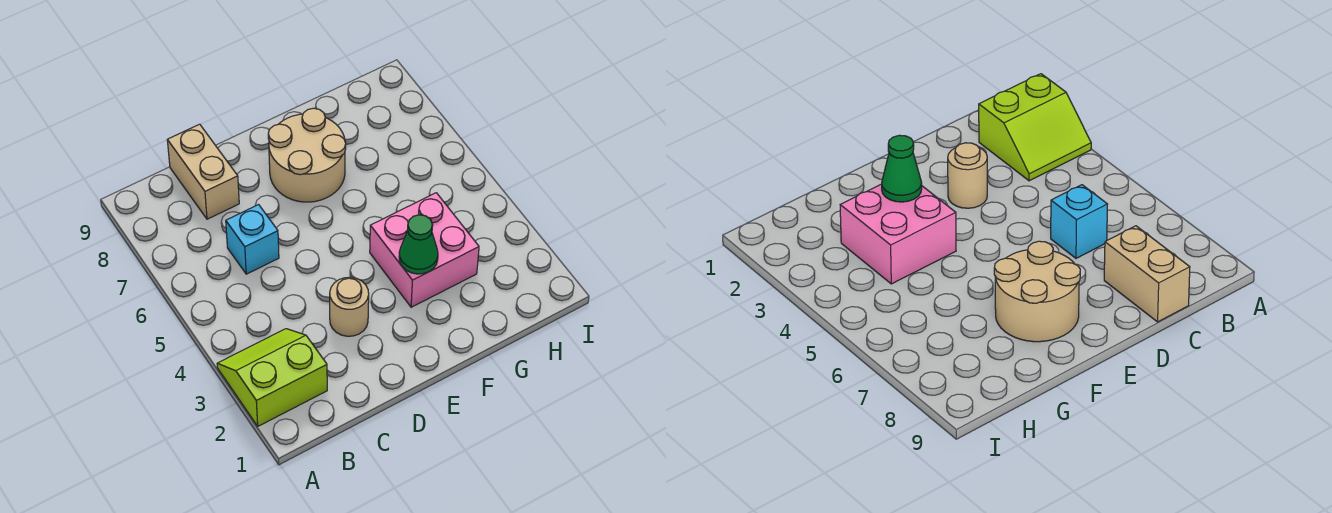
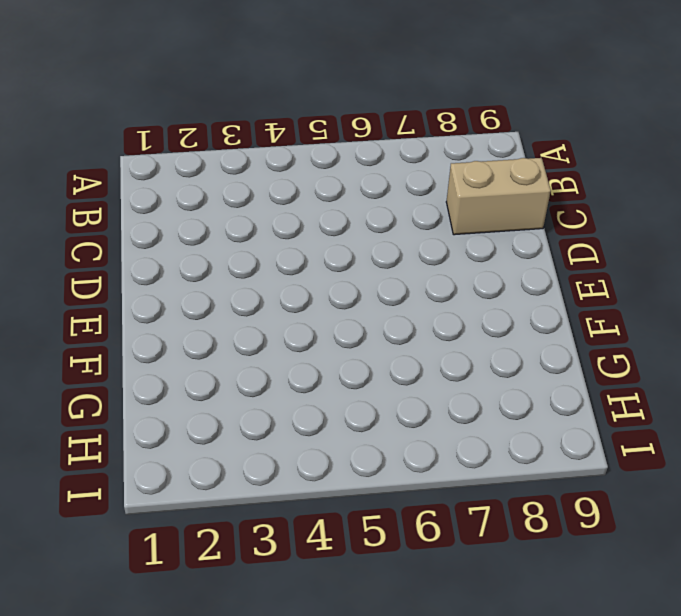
none -> lime slope A2:B3 level 1 top 2
none -> cyan brick C6 level 1

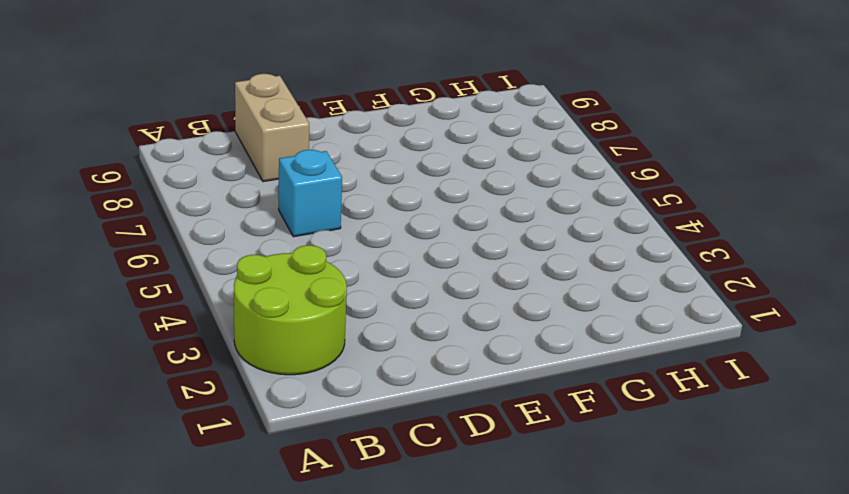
lime round brick A2:B3 level 1 -> lime slope A2:B3 level 1 top 2
none -> tan round brick D3 level 1
none -> tan round brick E7:F8 level 1

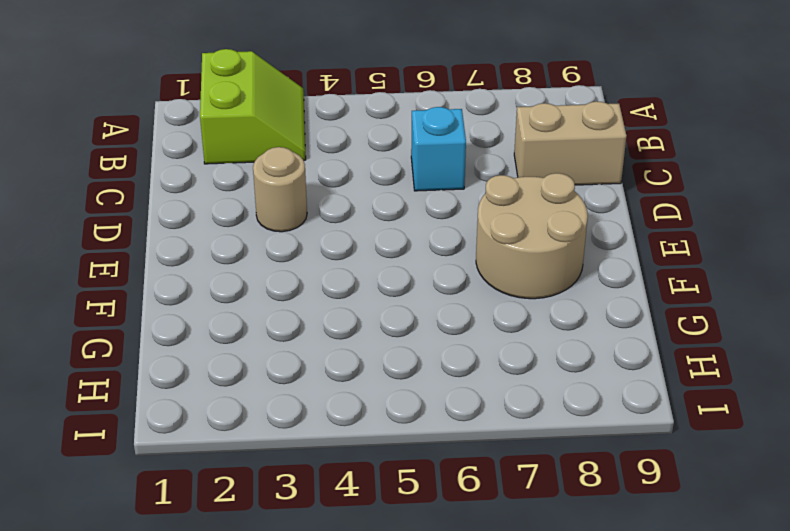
none -> pink brick F3:G4 level 1
none -> green cone F3 level 2

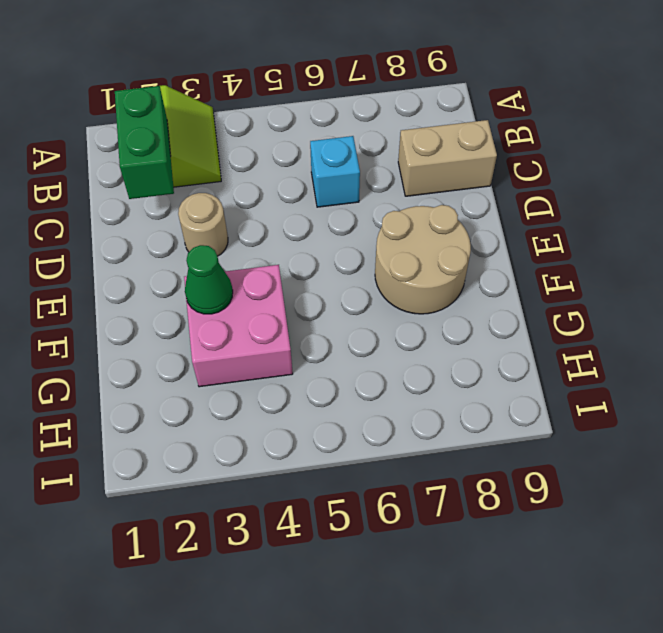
green brick B2:C2 level 2 -> none

